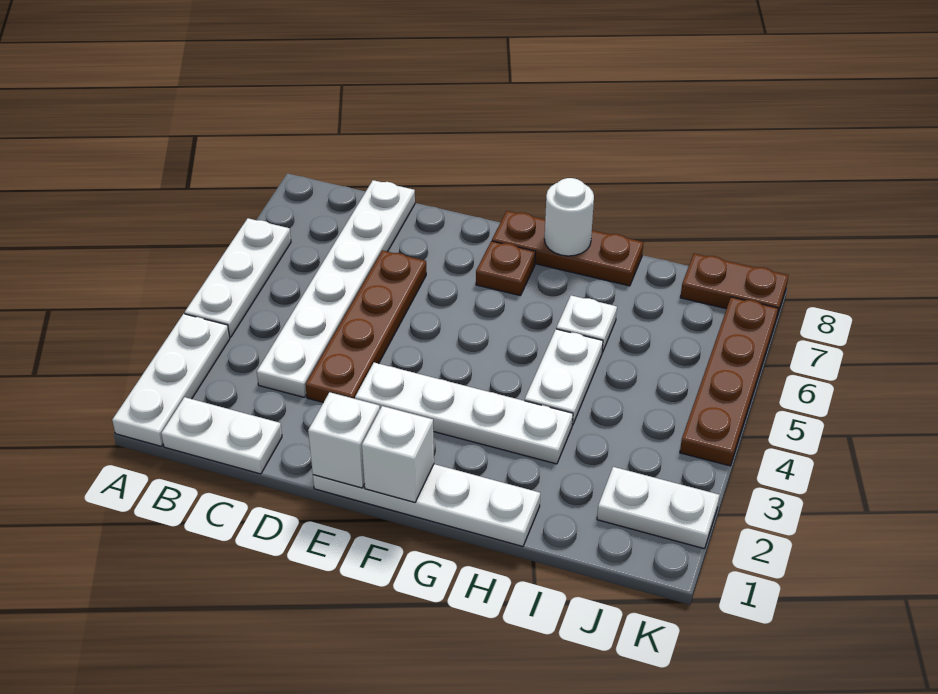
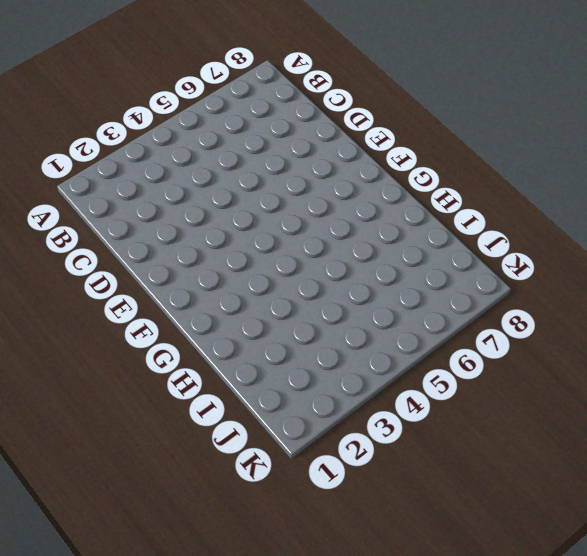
none -> white plate A1:A3 level 1
none -> white plate A4:A6 level 1
none -> white plate B1:C1 level 1

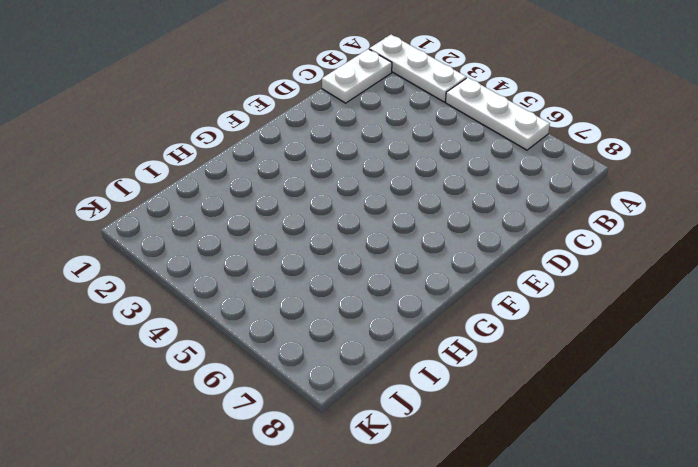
none -> white plate C3:C8 level 1
none -> brown plate D3:D6 level 1
none -> white plate E1:H1 level 1

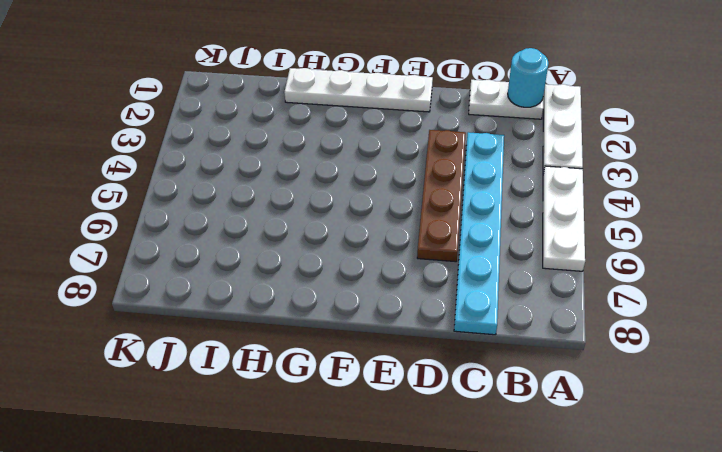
cyan round brick B1 level 2 -> none
cyan plate C3:C8 level 1 -> white plate C3:C8 level 1
none -> white plate E3:H3 level 1
none -> brown plate F7 level 1
none -> brown plate F8:H8 level 1

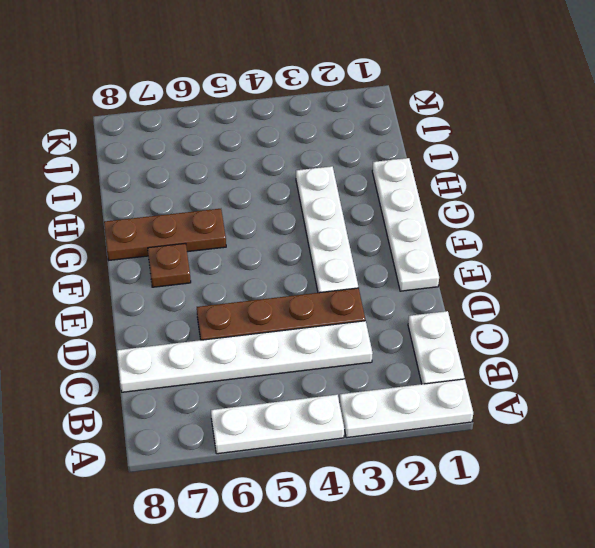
brown plate G6:G8 level 1 -> brown plate F8:H8 level 1
none -> white plate H4:H5 level 1
none -> white plate H6 level 1
none -> white plate J2:K2 level 1

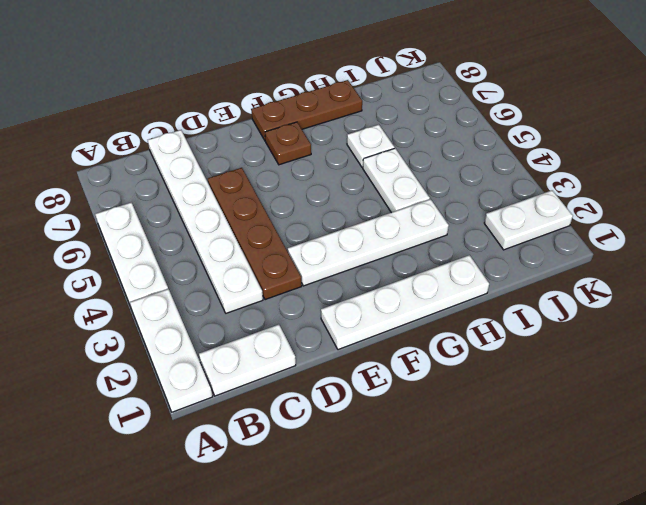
none -> brown plate J8:K8 level 1
none -> brown plate K4:K7 level 1
none -> white brick E1 level 2

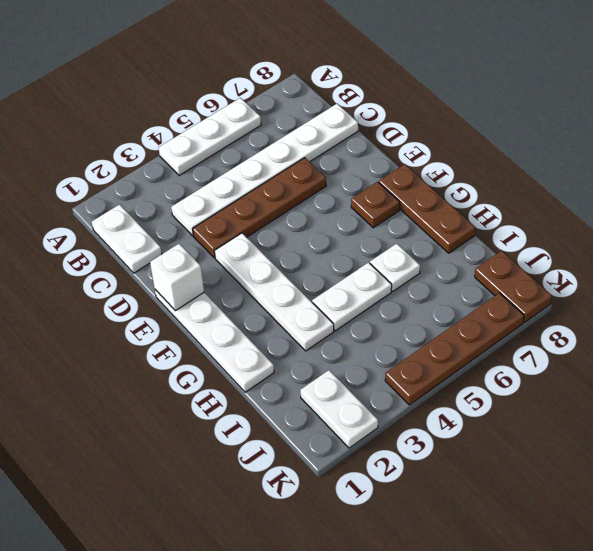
none -> white plate A1:A3 level 1
none -> white brick F1 level 2
none -> white round brick G8 level 2

